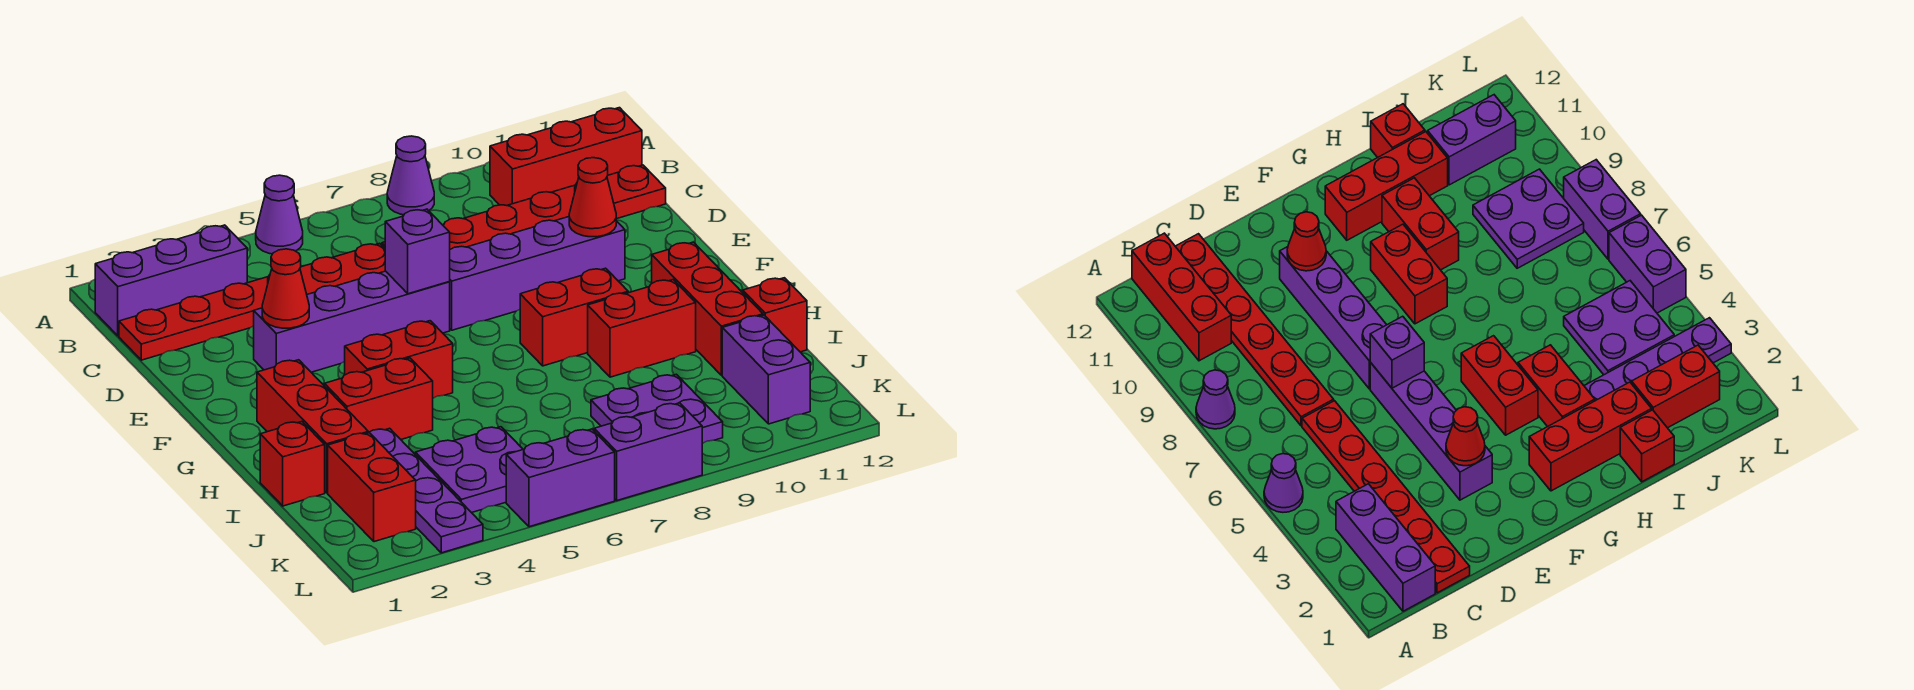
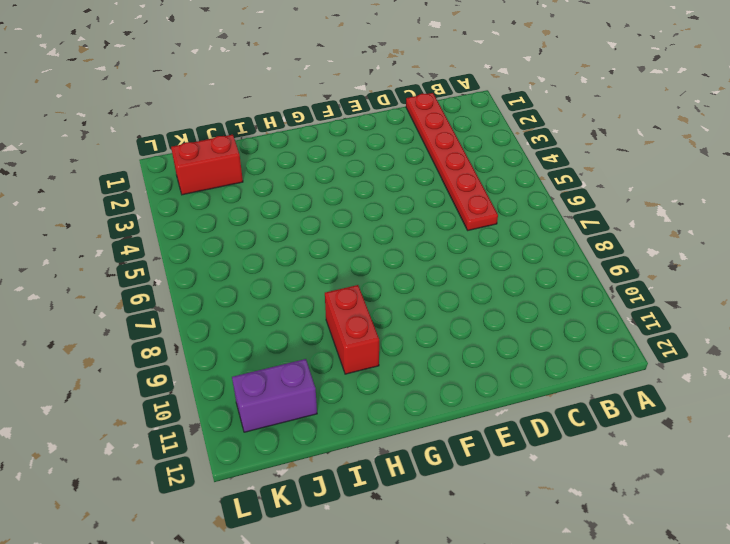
none -> purple cone A5 level 1
none -> purple cone A8 level 1
none -> purple brick B1:B3 level 1

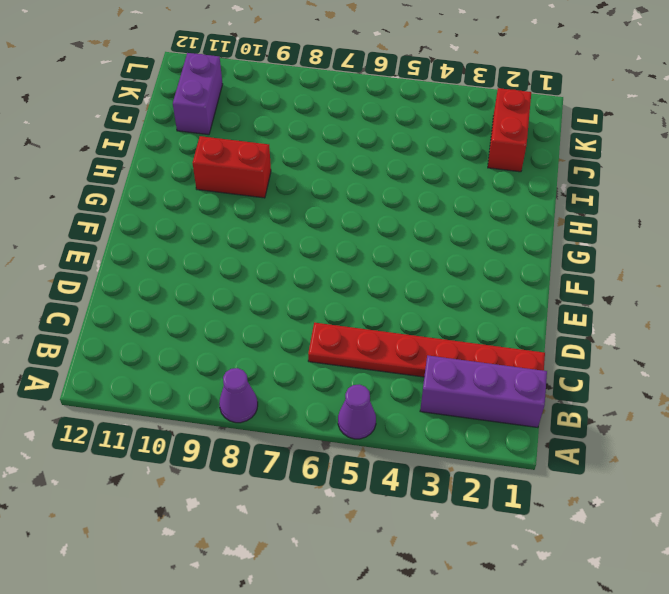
none -> red brick B10:B12 level 1
none -> red plate C7:C12 level 1
none -> purple brick E3:E6 level 1

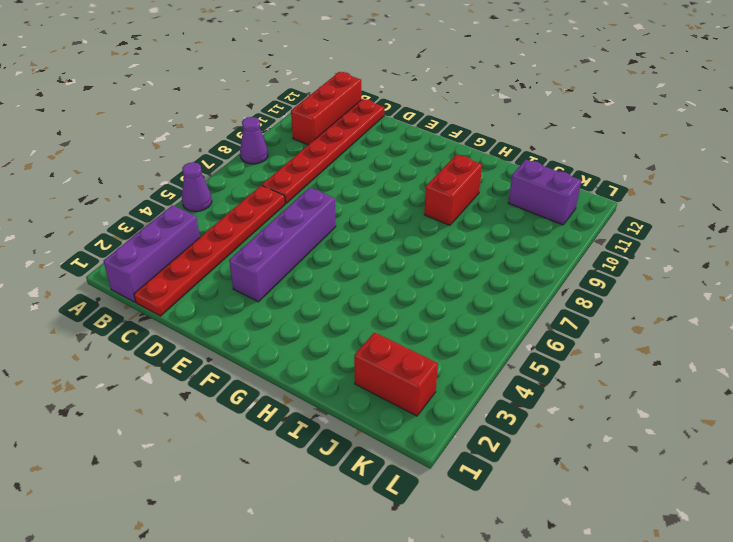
none -> purple brick E7:E10 level 1
none -> red brick G2:I2 level 1
none -> red brick G4:G5 level 1

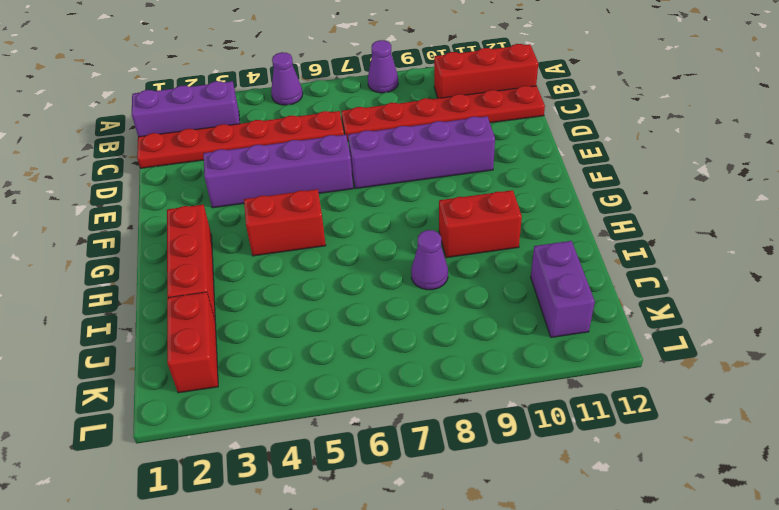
purple cone I8 level 1 -> none
none -> red brick G8:G9 level 1
none -> red brick G11:I11 level 1
none -> red brick H3:H4 level 1

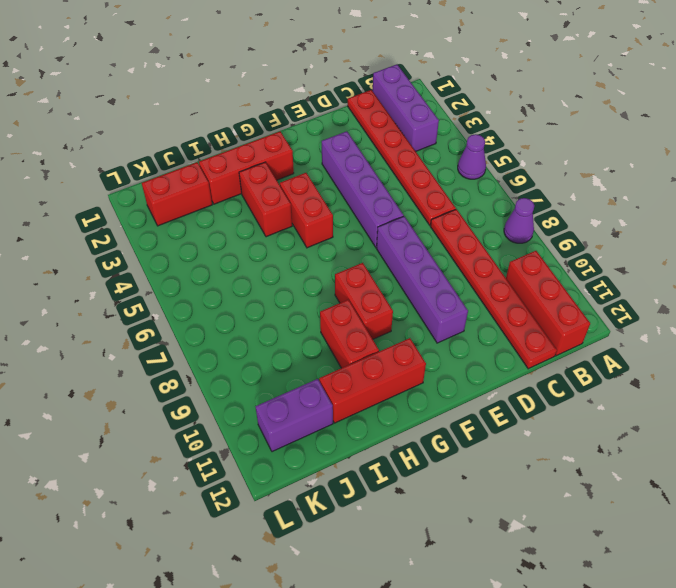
none -> red brick I1 level 1
none -> purple plate I3:L3 level 1
none -> red brick I12 level 1

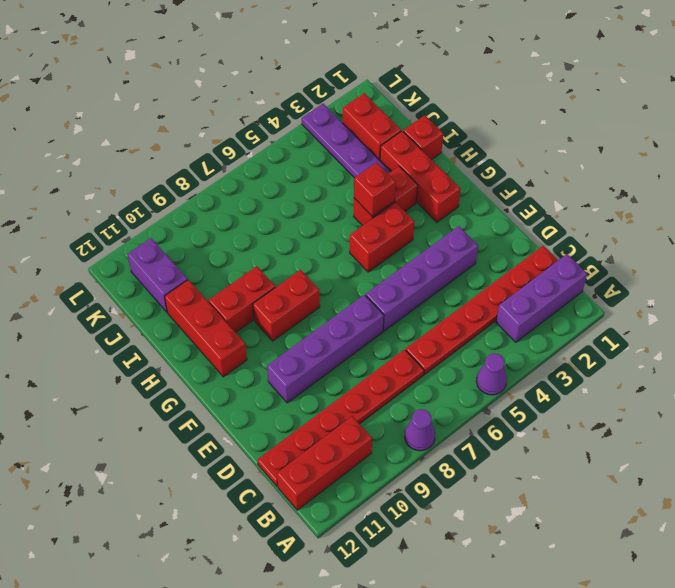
red brick H4 level 2 -> red brick I12 level 1
none -> purple plate J4:K5 level 1
none -> purple plate J8:K9 level 1
none -> purple brick L5:L6 level 1

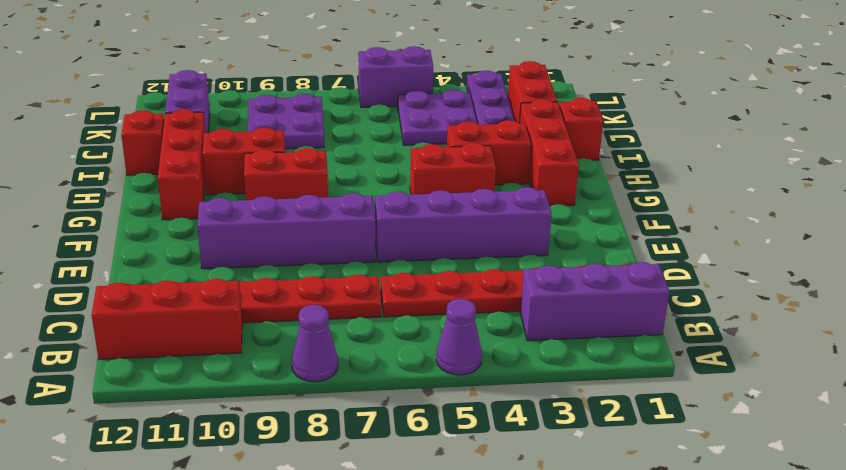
none -> purple brick L7:L8 level 1
none -> red cone E3 level 2
none -> purple brick E6 level 2

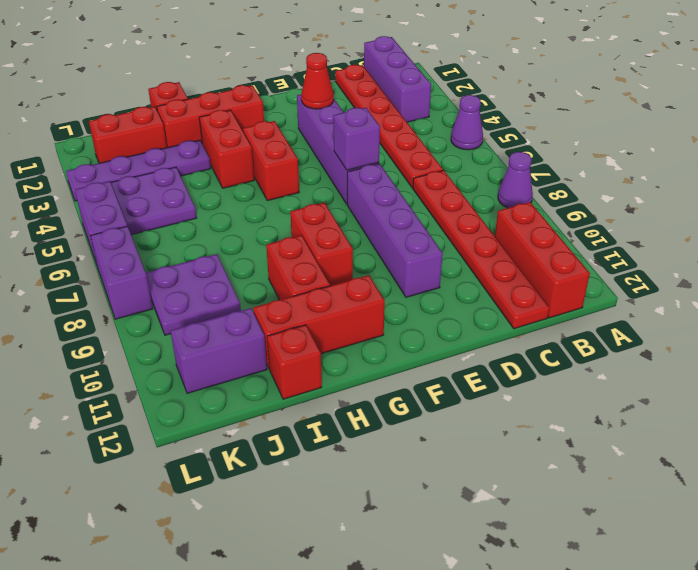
none -> red cone E10 level 2

